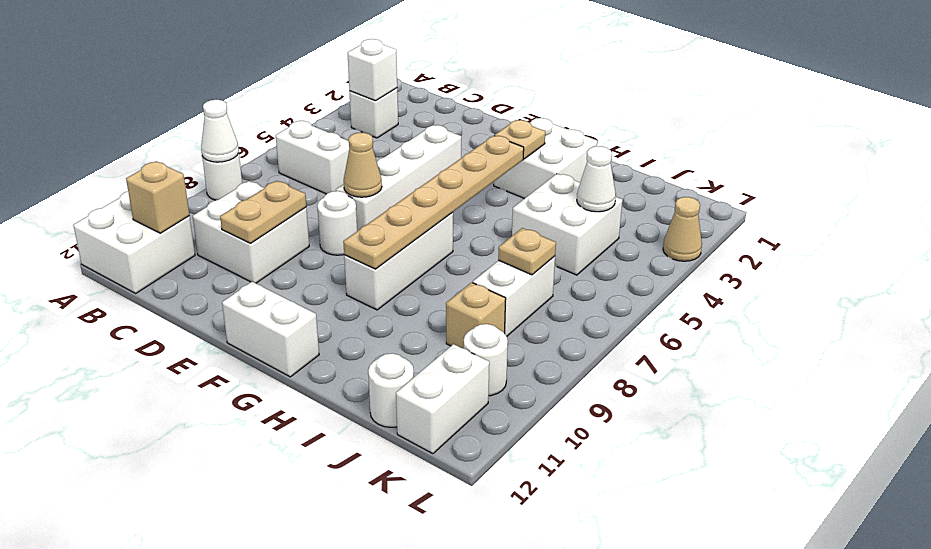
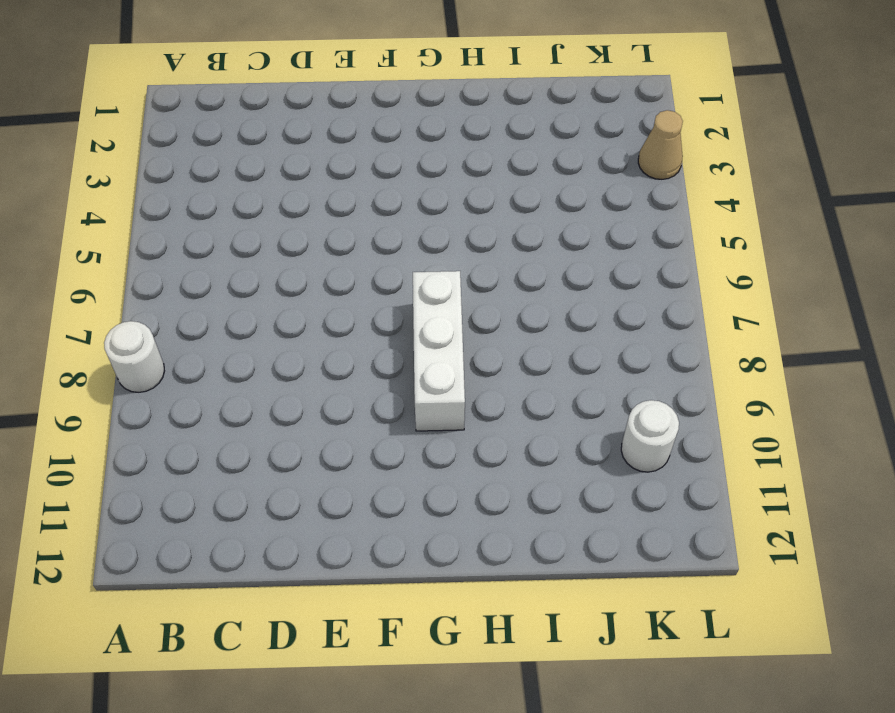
none -> white brick A11:B12 level 1
none -> white brick B3 level 1
none -> white brick B6:C6 level 1

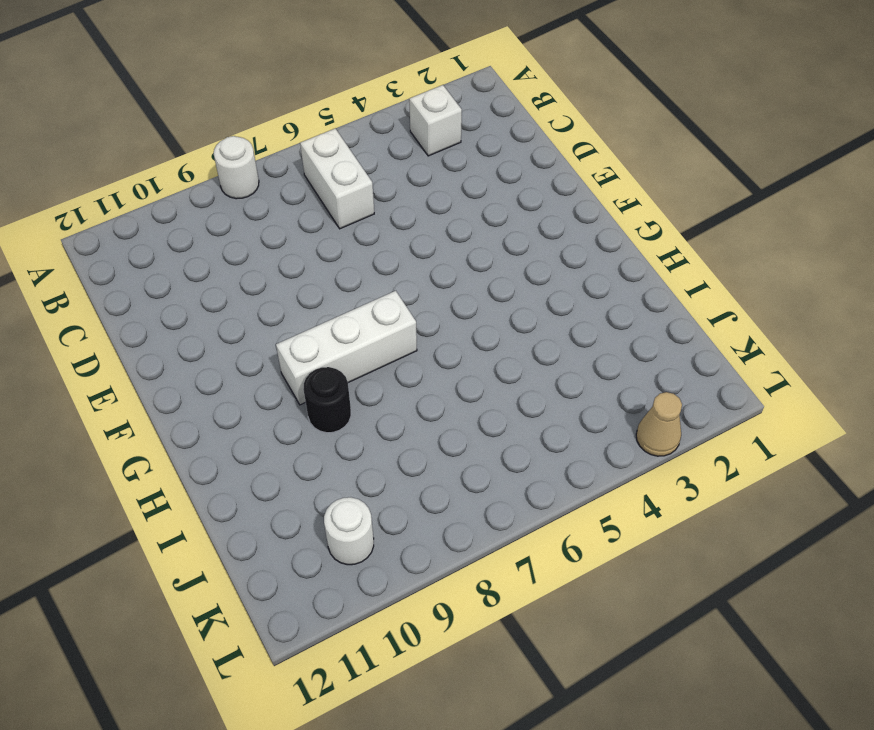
black round brick H9 level 1 -> none
none -> white brick A11:B12 level 1
none -> white brick C9:D10 level 1
none -> white brick E4:E7 level 1

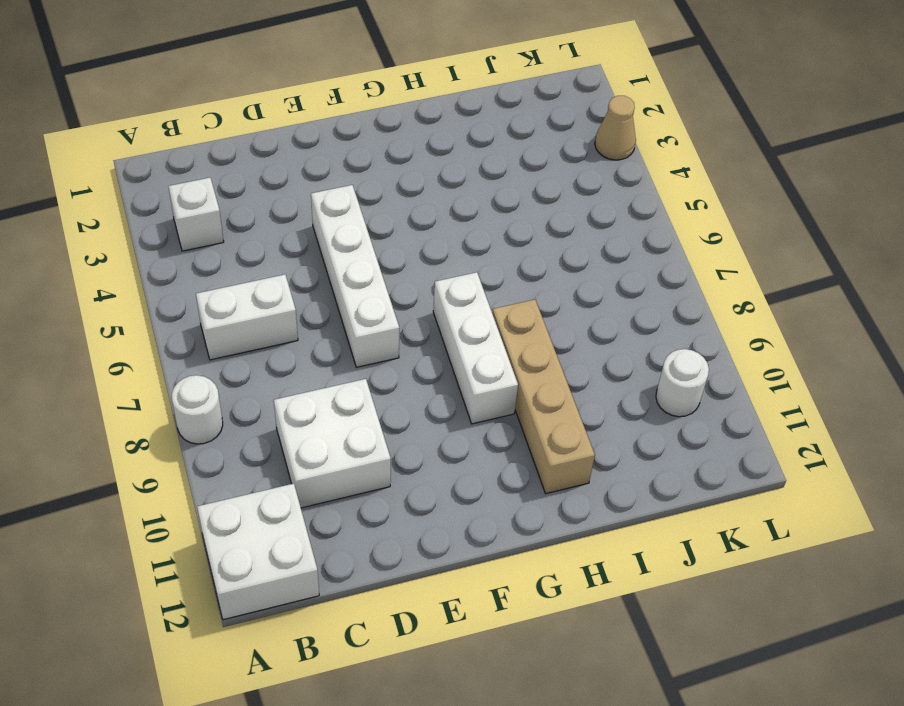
tan brick H8:H11 level 1 -> none
none -> white round brick E8 level 1
none -> white brick F12:G12 level 1
none -> white brick G2:H3 level 1

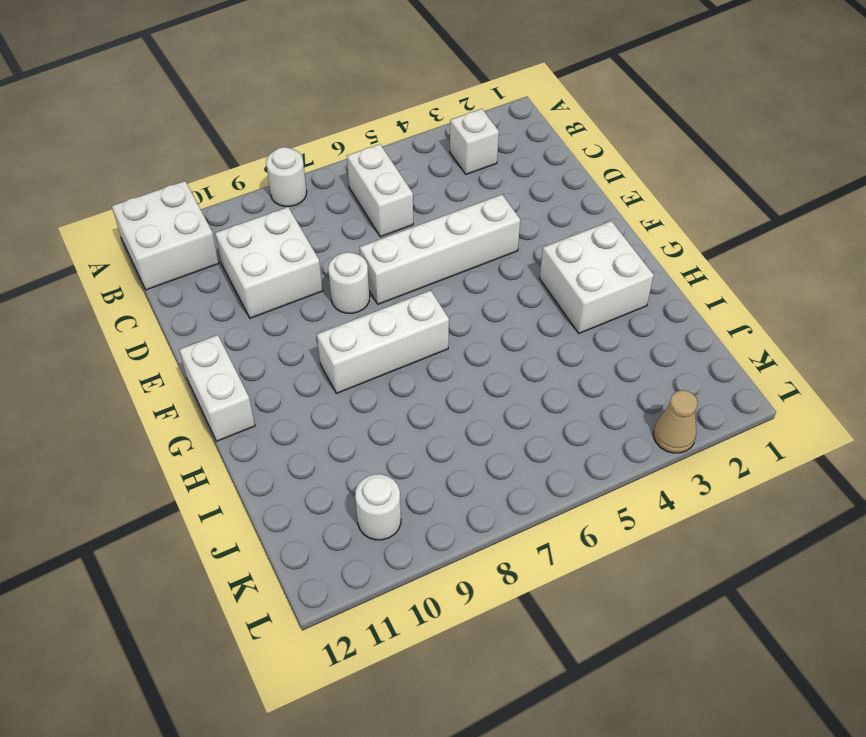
none -> white brick I4:J5 level 1
none -> white brick J7:J8 level 1
none -> tan brick J9 level 1

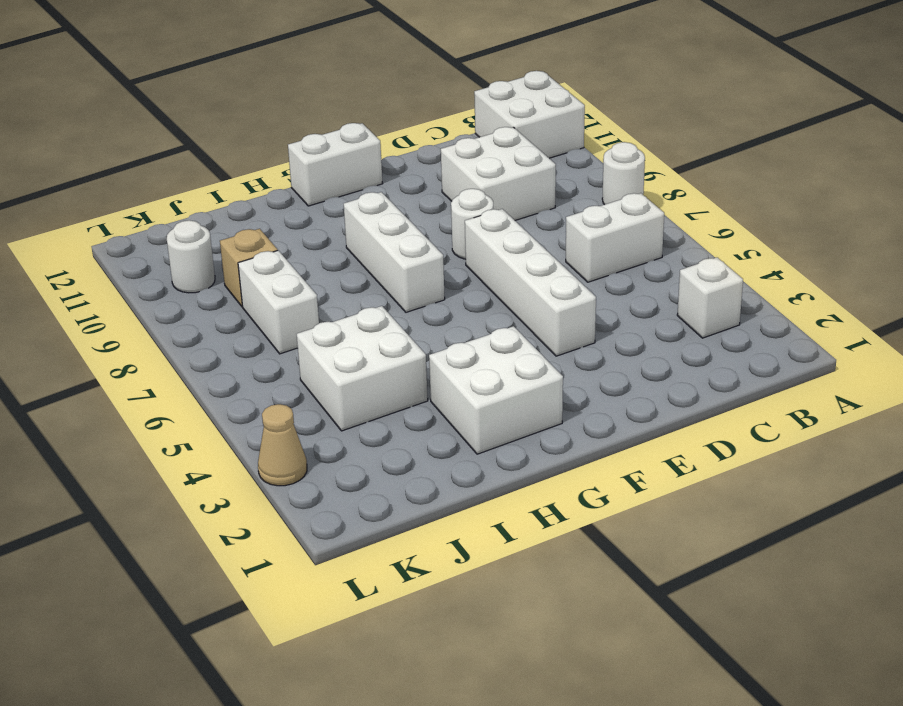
none -> white round brick J12 level 1
none -> white brick K11:K12 level 1
none -> white cone A8 level 2

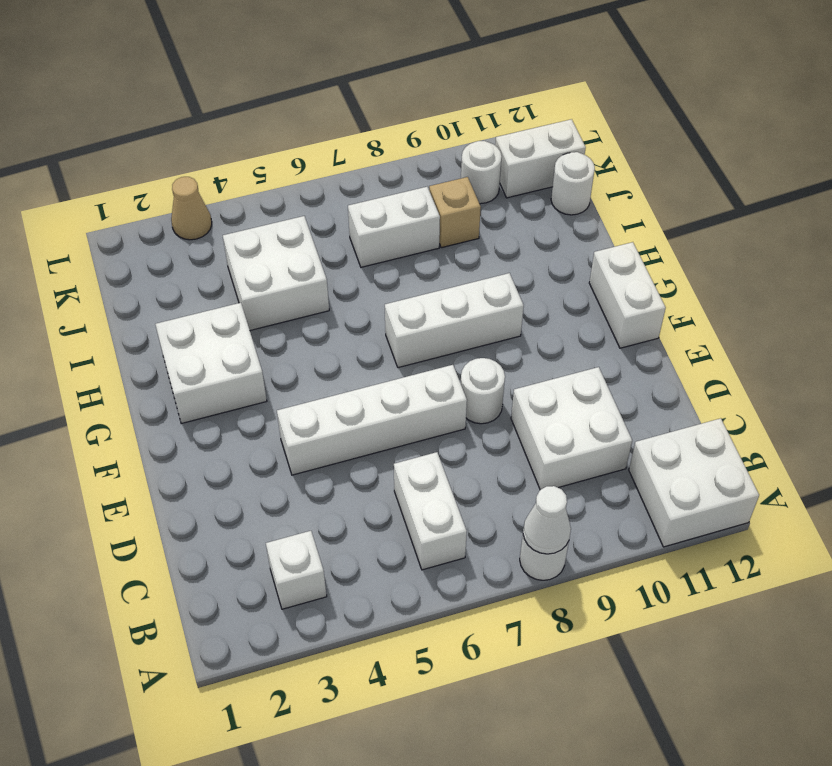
none -> white brick B3 level 2
none -> tan brick B11 level 2
none -> tan plate D9:D10 level 2

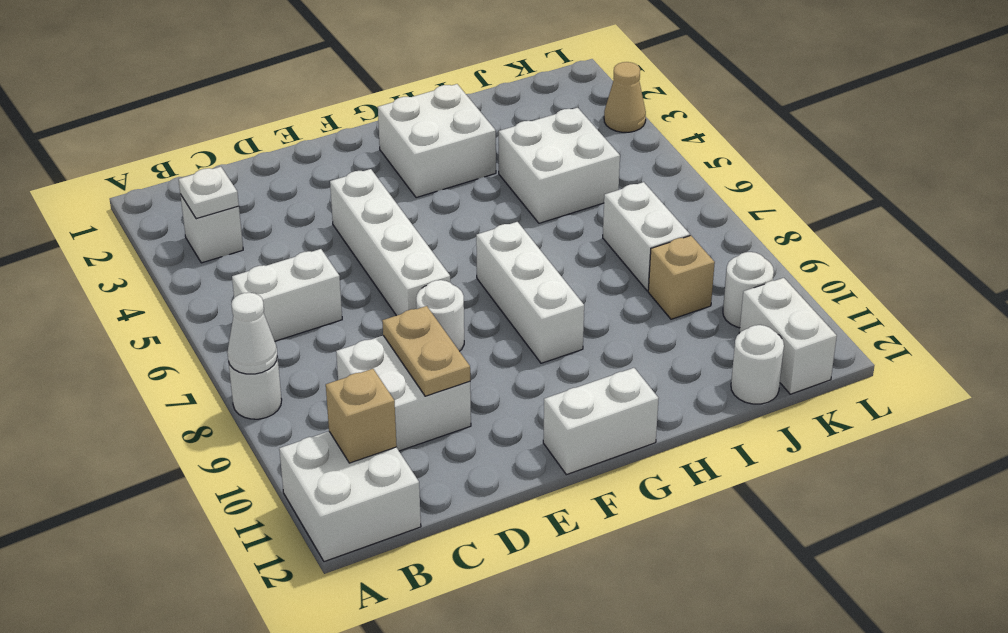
white plate B3 level 2 -> white brick B3 level 2
none -> tan cone E7 level 2
none -> tan plate G3 level 2
none -> tan plate G4:G9 level 2

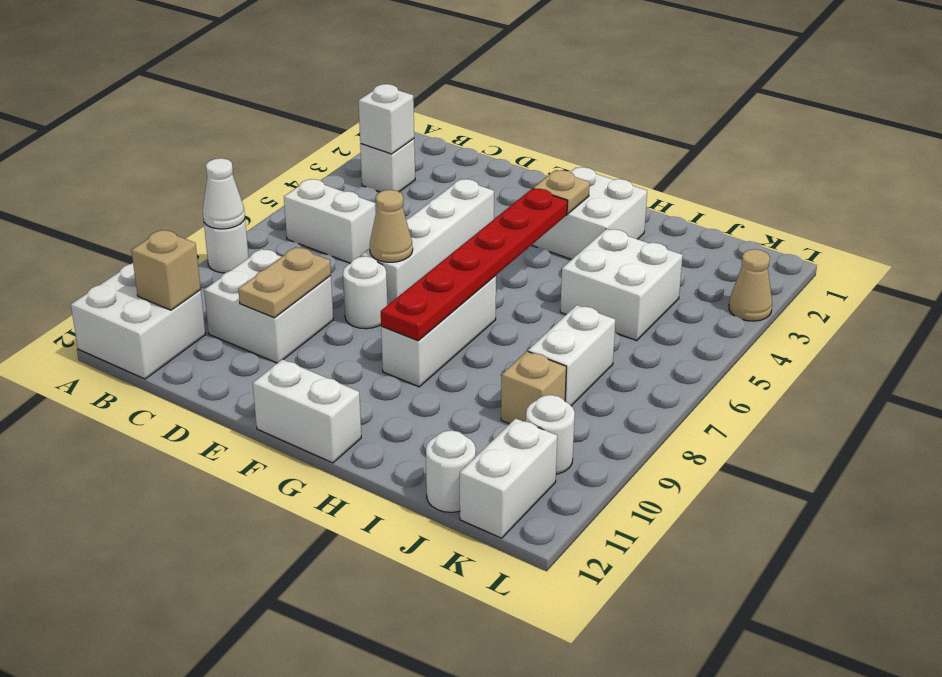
red plate G4:G9 level 2 -> tan plate G4:G9 level 2
none -> white cone J4 level 2
none -> tan plate J7 level 2

